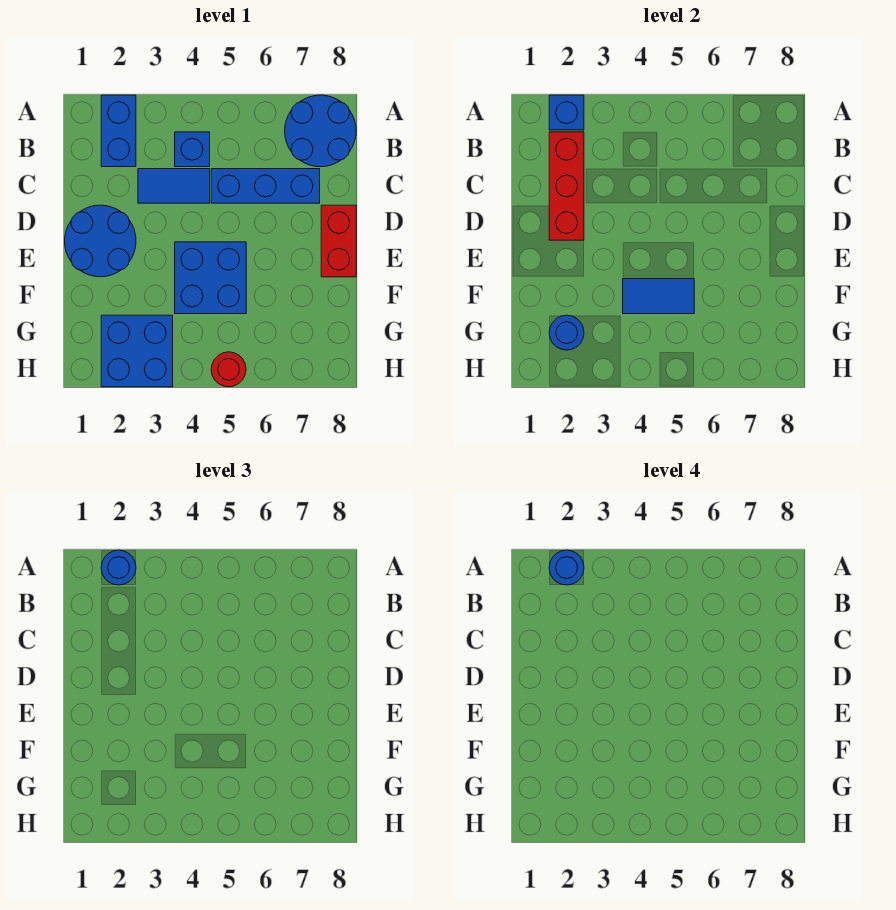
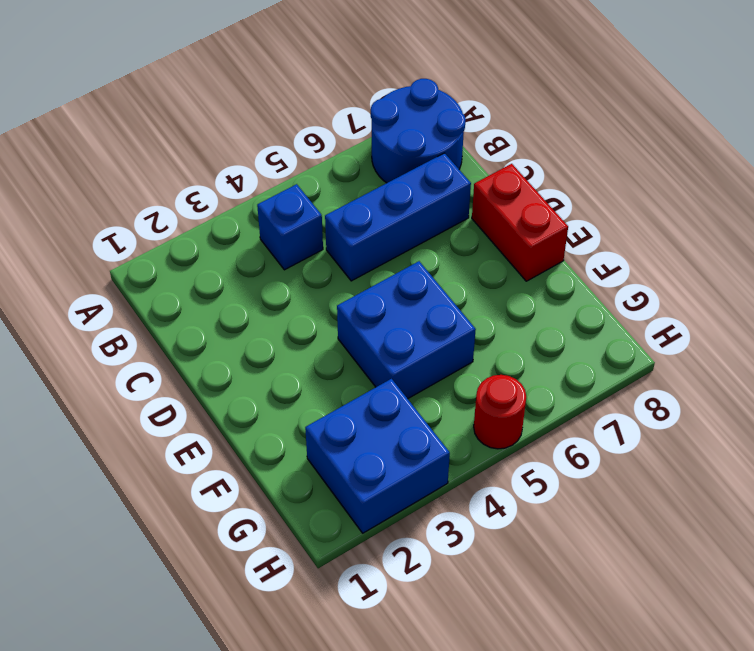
none -> blue brick A2:B2 level 1
none -> blue tile C3:C4 level 1
none -> blue round brick D1:E2 level 1

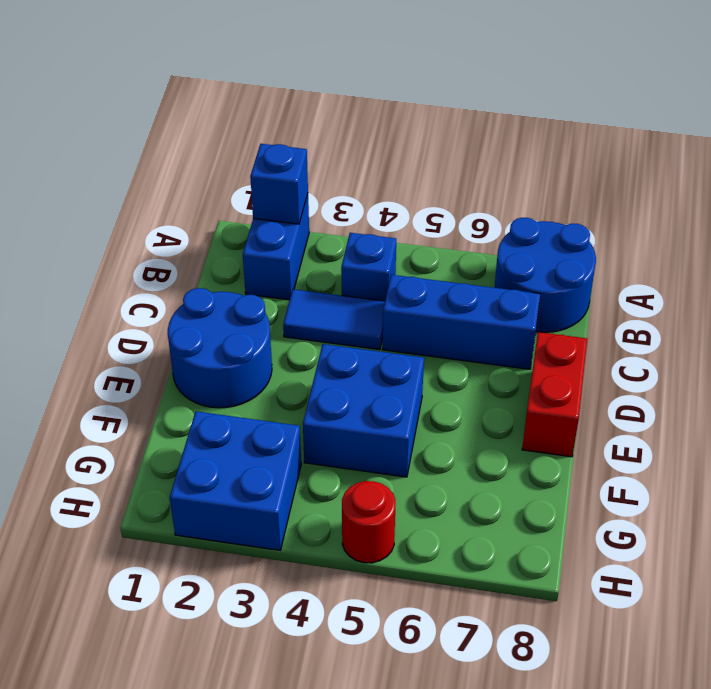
none -> red brick B2:D2 level 2
none -> blue tile F4:F5 level 2
none -> blue round brick G2 level 2

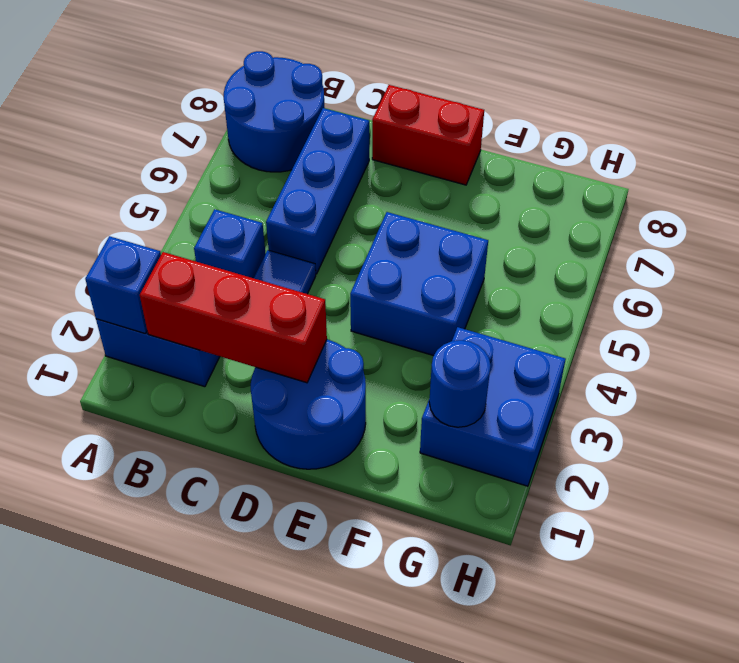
none -> red round brick H5 level 1
none -> blue tile F4:F5 level 2
none -> blue round brick A2 level 3

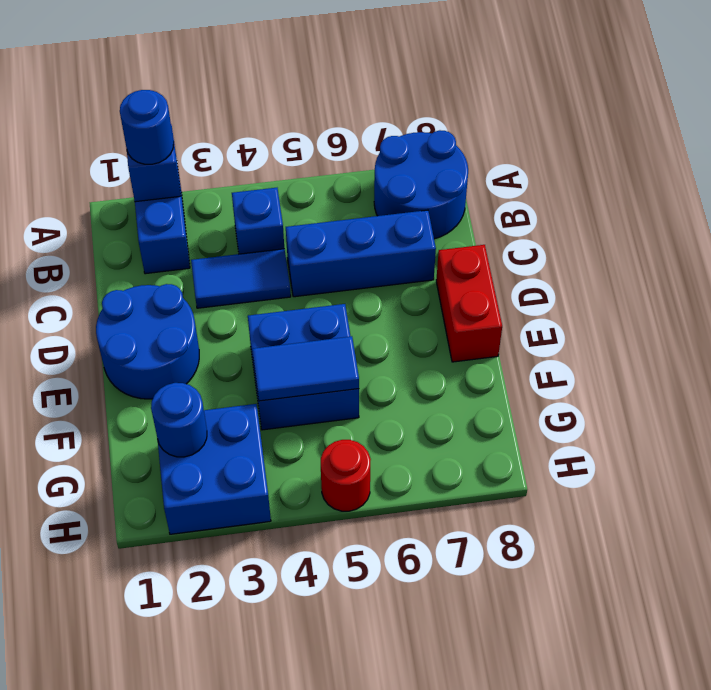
none -> red brick B2:D2 level 2
none -> blue round brick A2 level 4

